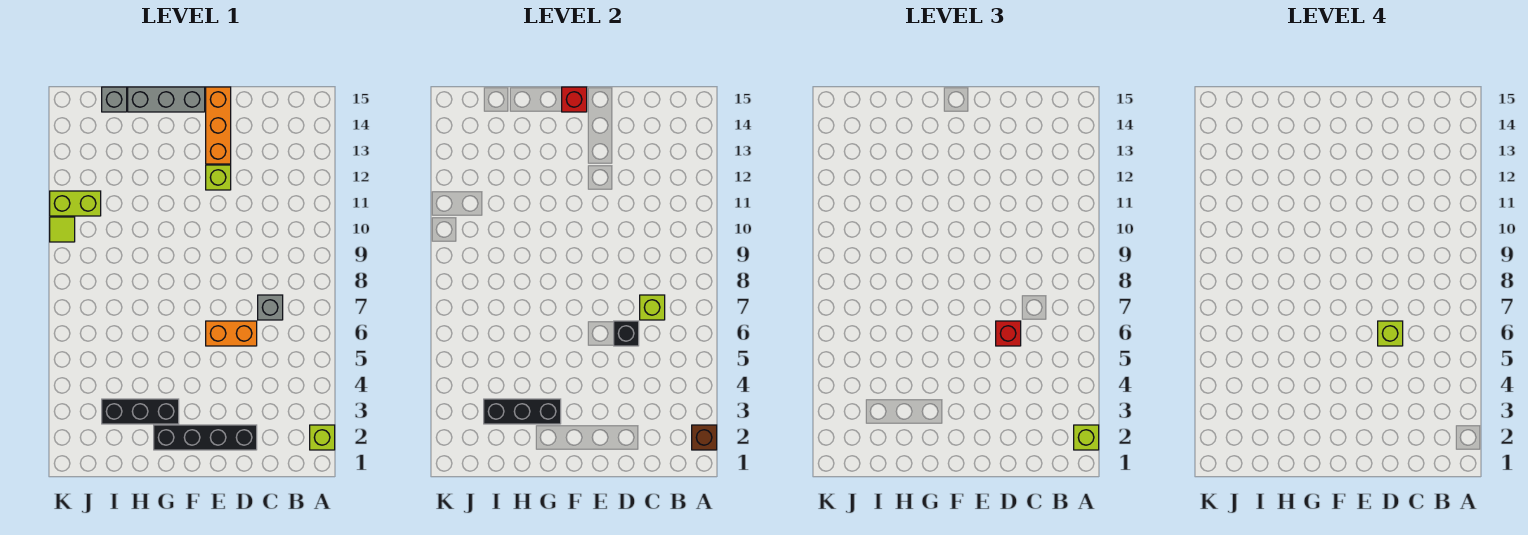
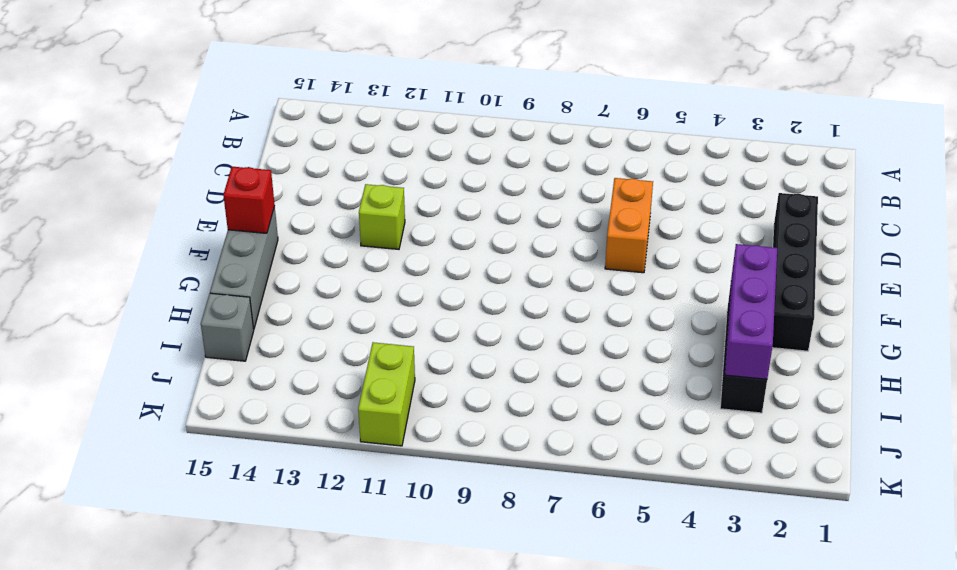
purple brick G3:I3 level 2 -> black brick G3:I3 level 2
none -> lime brick A2 level 1
none -> grey brick C7 level 1
none -> orange brick E13:E15 level 1

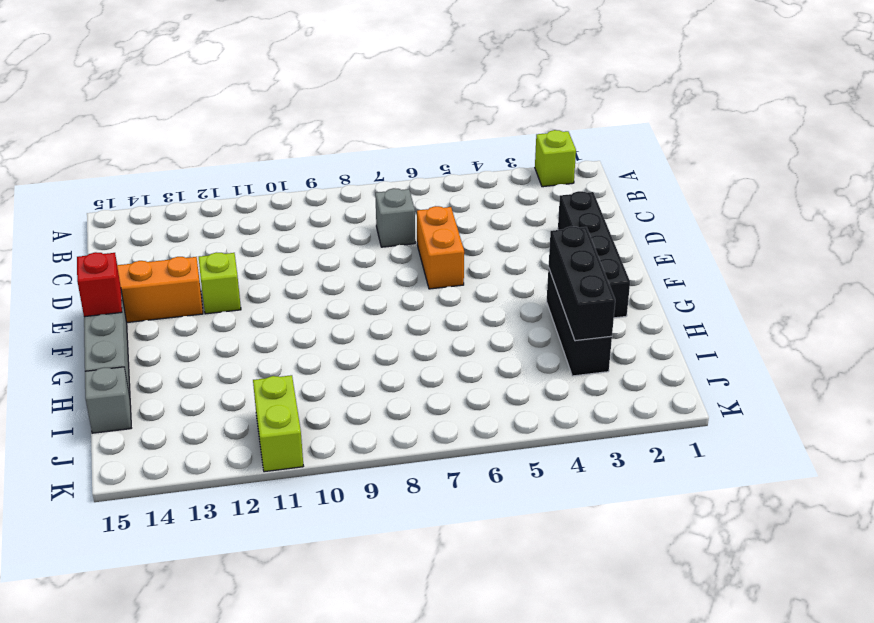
none -> lime tile K10 level 1
none -> brown brick A2 level 2
none -> lime brick C7 level 2

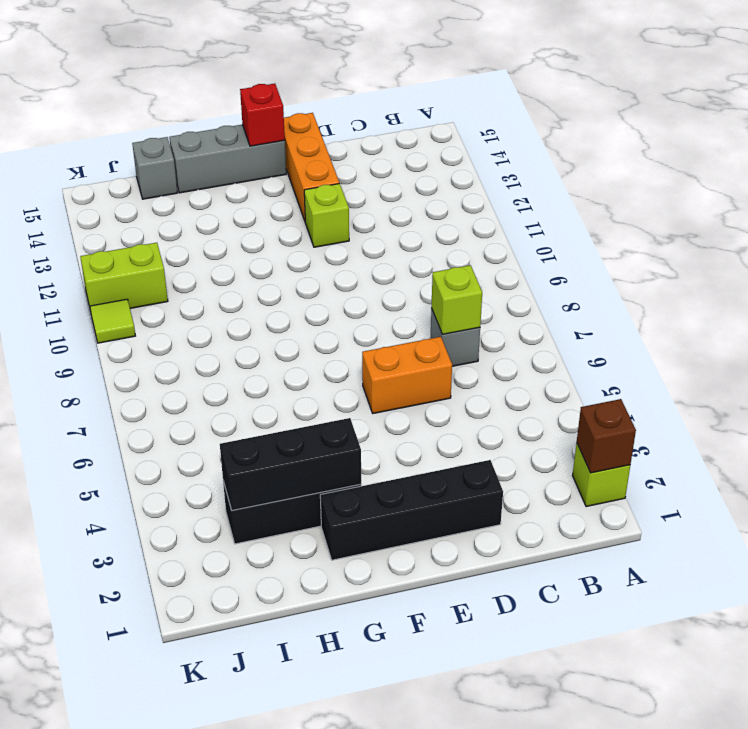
none -> black brick D6 level 2
none -> lime brick A2 level 3
none -> red brick D6 level 3

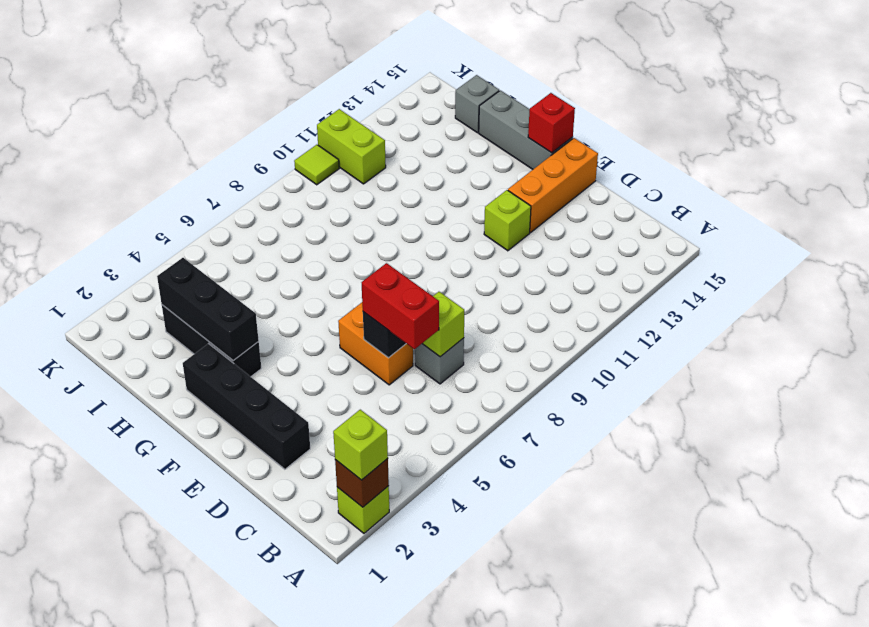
red brick C6:D6 level 3 -> red brick D6 level 3
none -> lime brick D6 level 4

